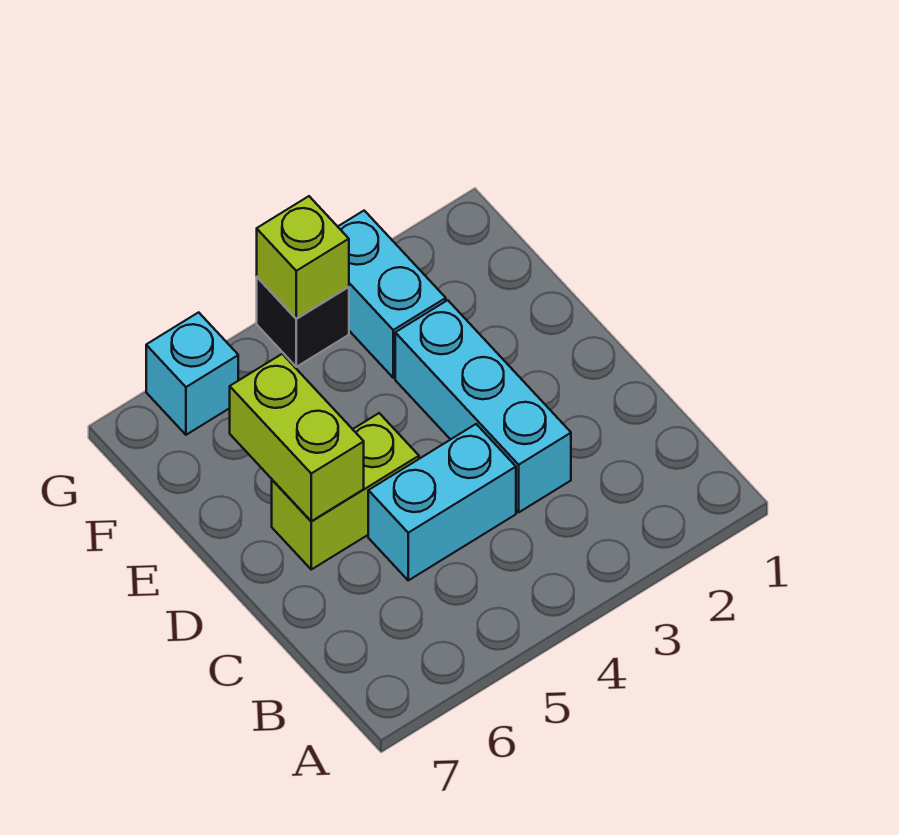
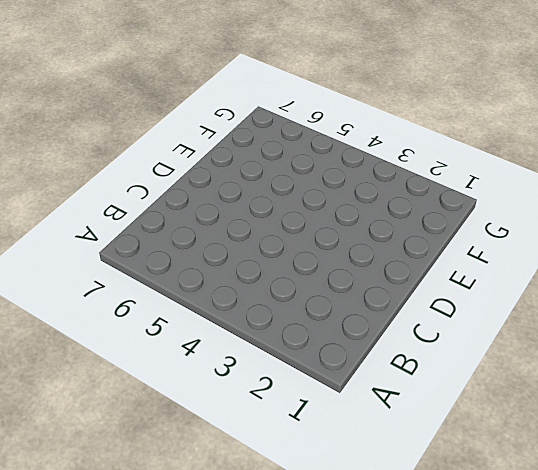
none -> cyan brick C3:E3 level 1
none -> cyan brick C4:C5 level 1

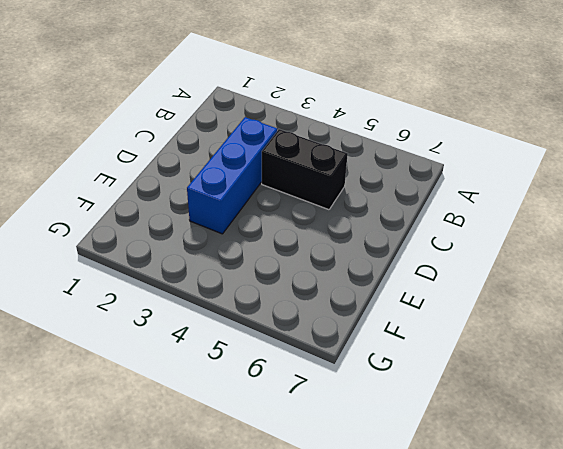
blue brick C3:E3 level 1 -> cyan brick C3:E3 level 1
black brick C4:C5 level 1 -> cyan brick C4:C5 level 1
none -> lime brick D5:D6 level 1
none -> cyan brick F3:G3 level 1

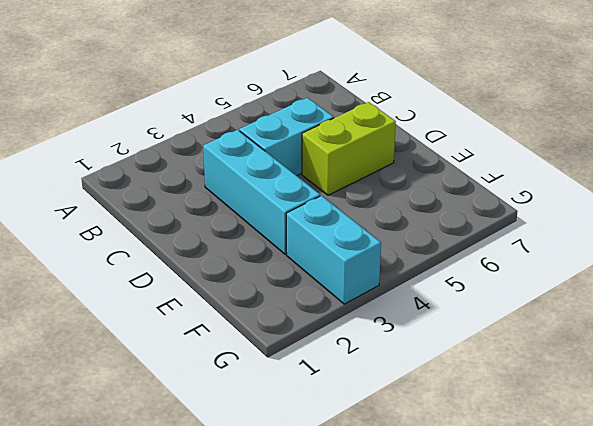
none -> black brick G4 level 1
none -> cyan brick G6 level 1

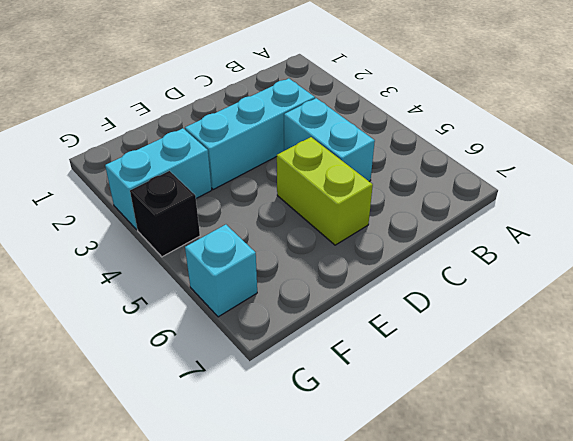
none -> lime brick D6:E6 level 2
none -> lime brick G4 level 2

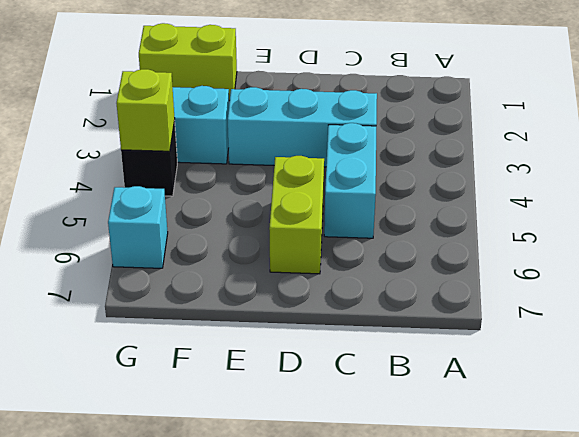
lime brick F1:G1 level 1 -> lime brick D6:E6 level 2

